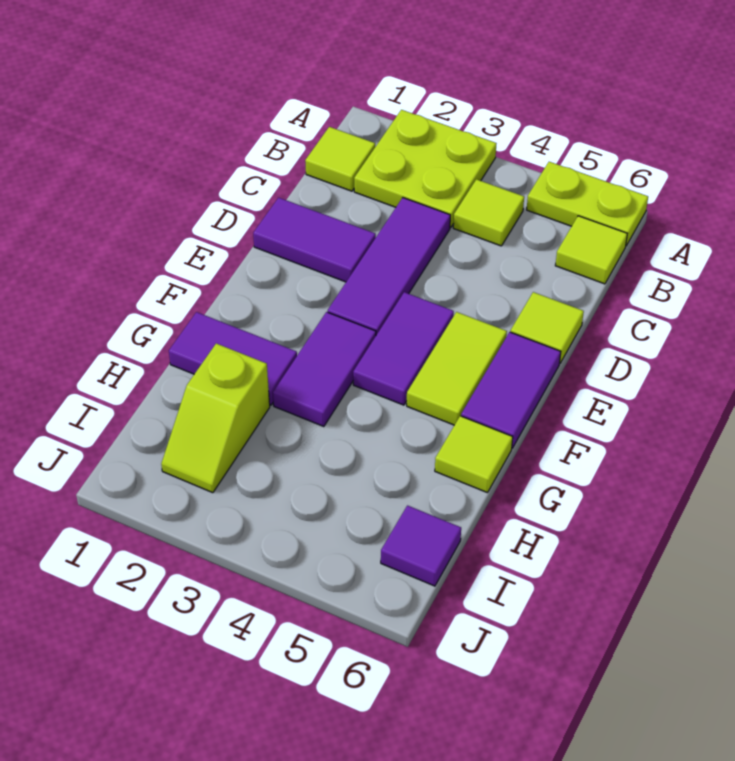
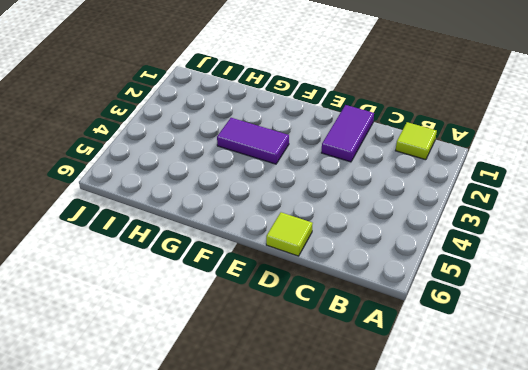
none -> lime plate A2:B3 level 1
none -> lime plate A5:A6 level 1
none -> lime tile B4 level 1

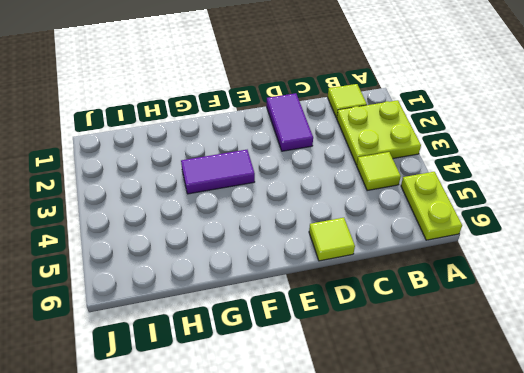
none -> lime tile B6 level 1
none -> purple tile C3:E3 level 1
none -> purple tile E4:F4 level 1

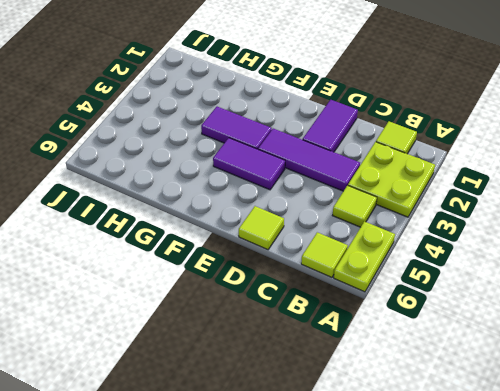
none -> lime tile E5:F5 level 1
none -> purple tile E6:F6 level 1
none -> purple tile G1:G2 level 1

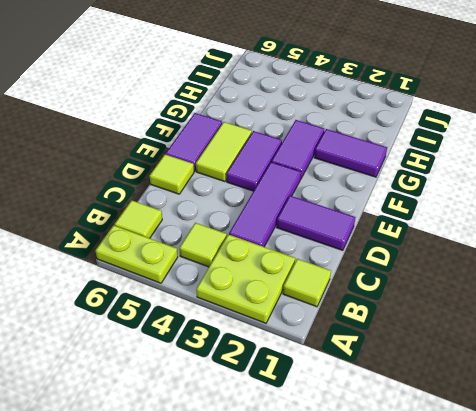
none -> lime tile G6 level 1
none -> lime slope H2:I2 level 1 top H
none -> purple tile I6 level 1

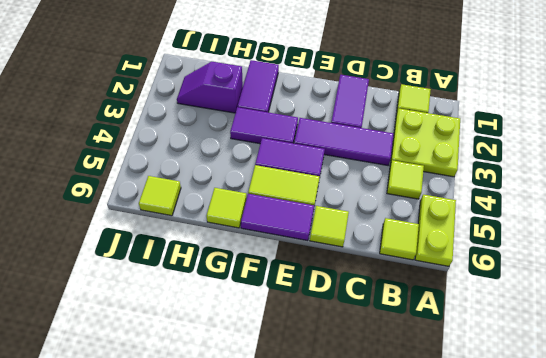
purple slope H2:I2 level 1 top H -> lime slope H2:I2 level 1 top H
lime tile I6 level 1 -> purple tile I6 level 1

